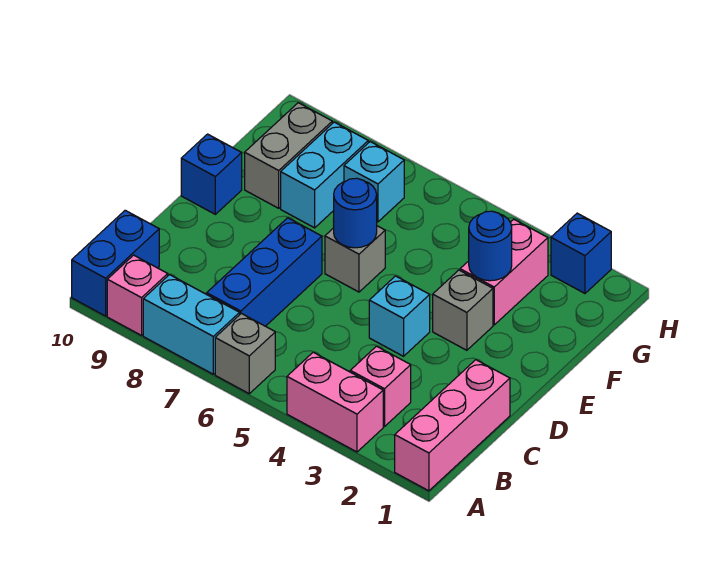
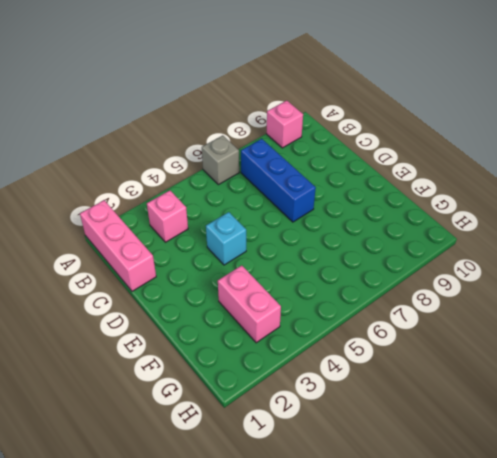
none -> pink brick A3:A4 level 1
none -> cyan brick A7:A8 level 1
none -> blue brick A10:B10 level 1

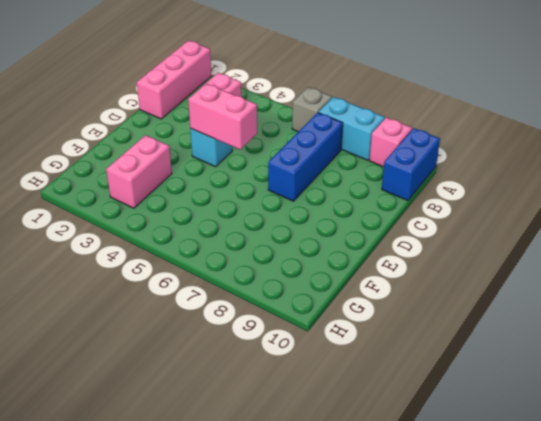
pink brick D4:D5 level 2 -> pink brick A3:A4 level 1
none -> grey brick E3 level 1
none -> grey brick E6 level 1
none -> blue brick E10 level 1

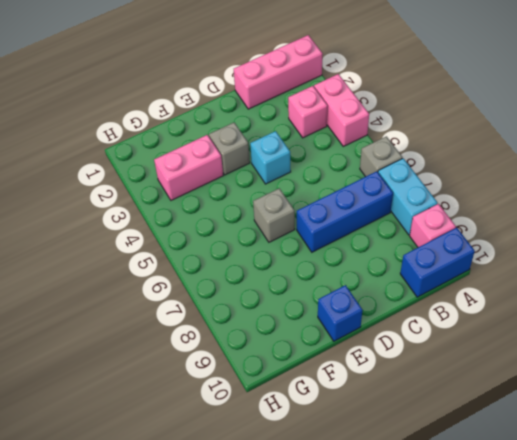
none -> cyan brick F8:G8 level 1
none -> grey brick F9:G9 level 1
none -> cyan brick G7 level 1

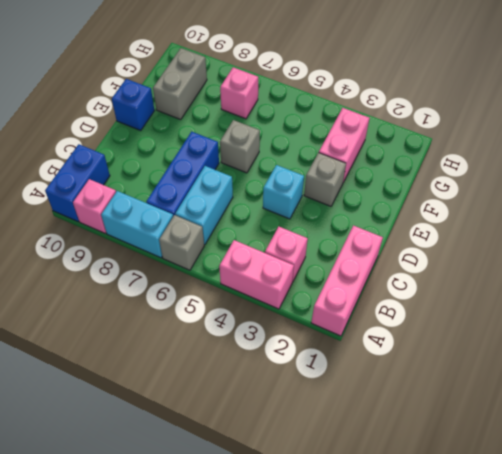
cyan brick B6:C6 level 1 -> cyan brick F8:G8 level 1
pink brick G7 level 1 -> cyan brick G7 level 1
none -> blue brick H2 level 1
none -> blue round brick E6 level 2
none -> blue round brick F3 level 2

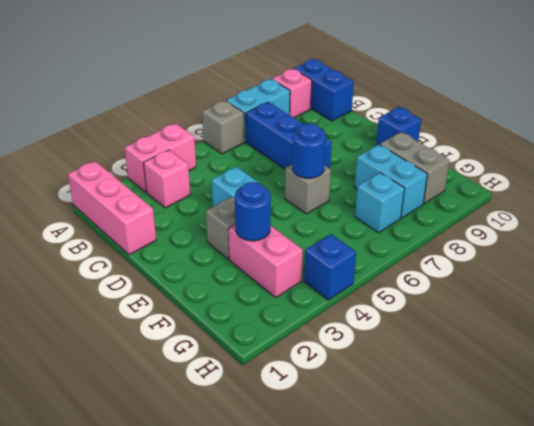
blue brick H4 level 1 -> blue brick H2 level 1

